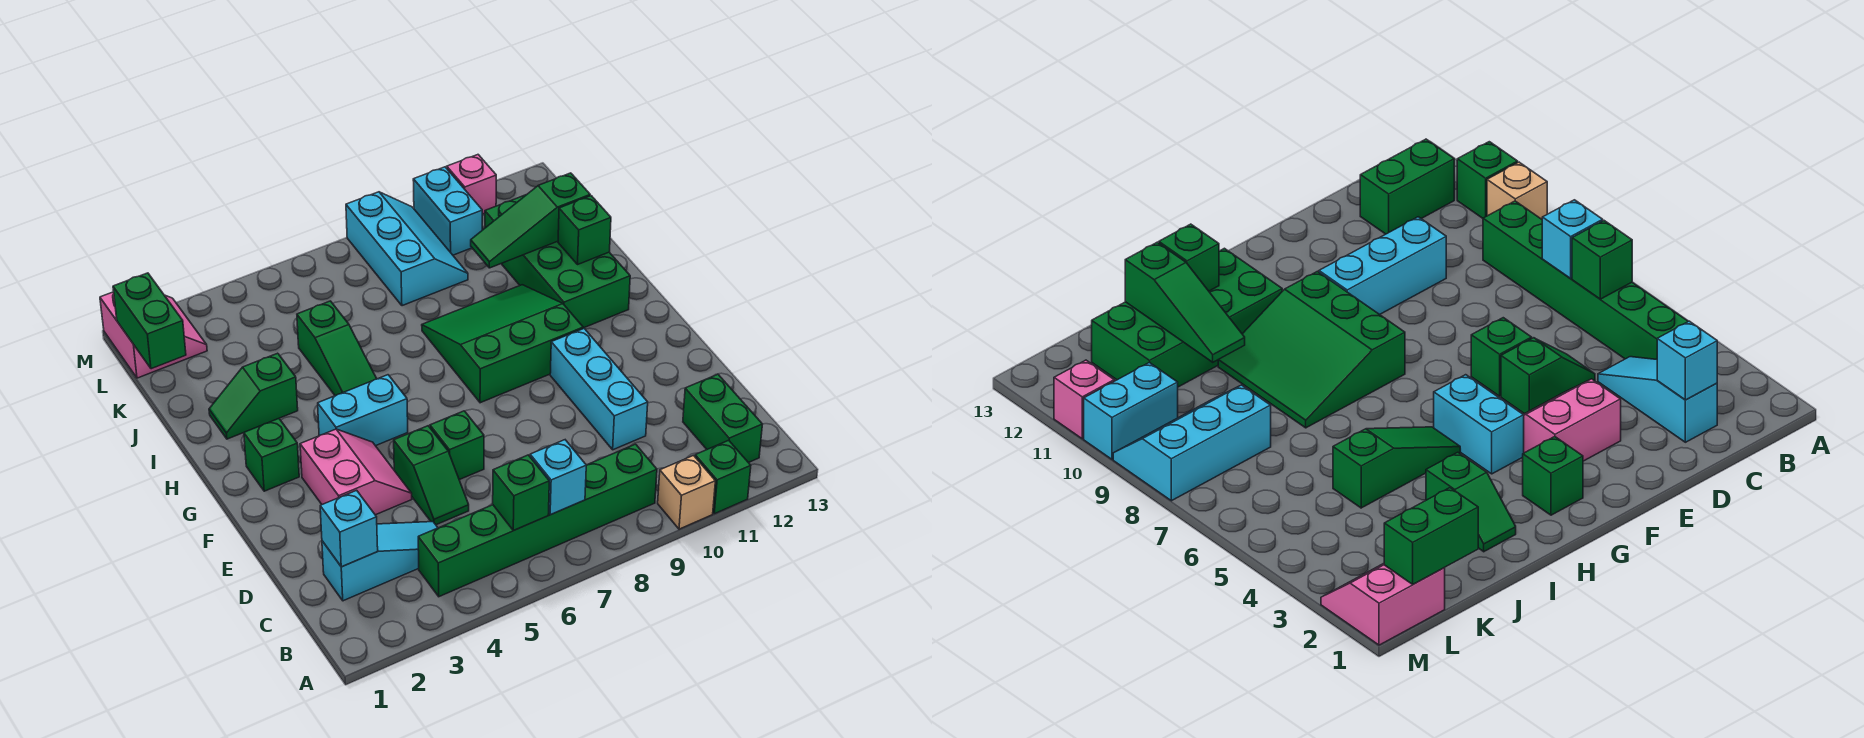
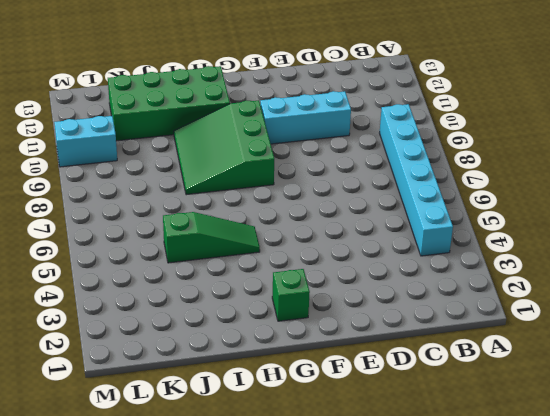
cyan brick B4:B9 level 1 -> green brick B4:B9 level 1
none -> tan brick A10 level 1
none -> green brick A11 level 1
none -> green brick B12:C12 level 1

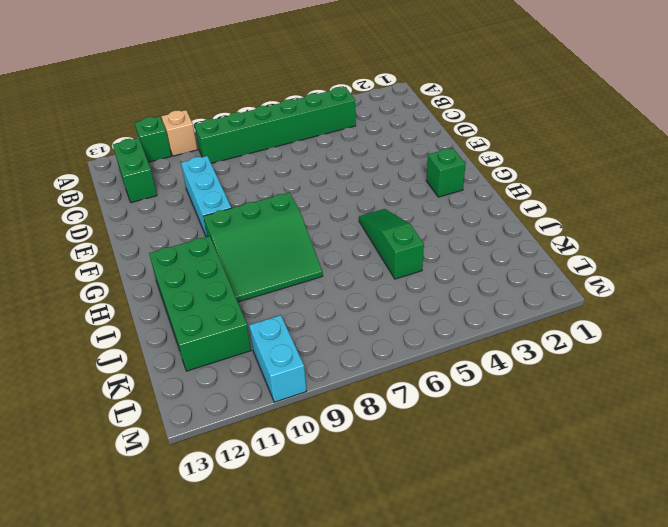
none -> cyan slope C2:C4 level 1 top 2
none -> green slope D5:E5 level 1 top E
none -> pink slope E3:F4 level 1 top 3

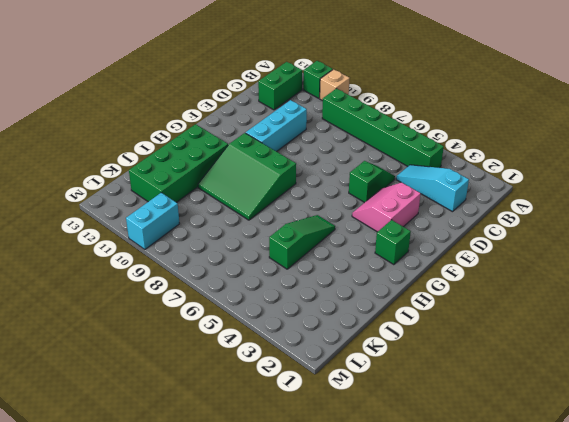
none -> green brick E6 level 1
none -> cyan brick G4:G5 level 1
none -> green slope I2:I3 level 1 top 3

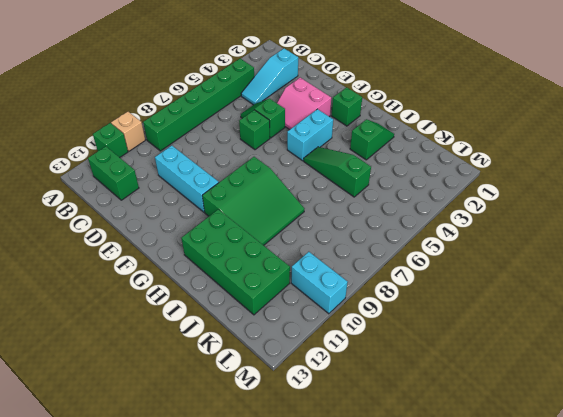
none -> cyan slope K8:M9 level 1 top 8
none -> pink slope L1:M2 level 1 top 1
none -> pink brick M11 level 1

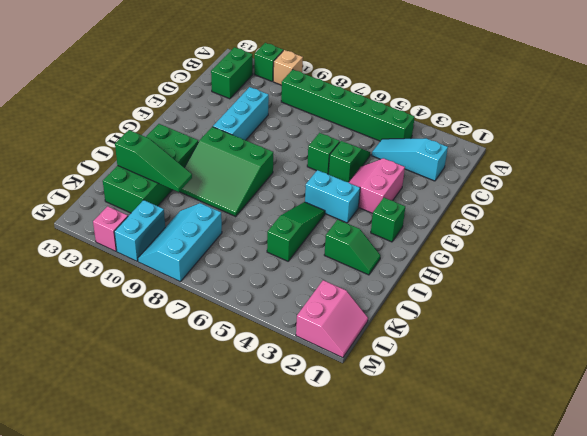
pink slope L1:M2 level 1 top 2 -> pink slope L1:M2 level 1 top 1
none -> green brick B6 level 2
none -> cyan brick B7 level 2
none -> cyan brick C2 level 2

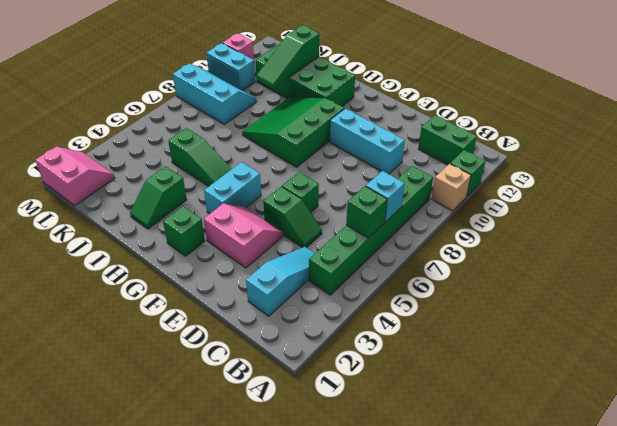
none -> cyan brick C2 level 2
none -> green brick I12 level 2
none -> green brick K1:L1 level 2

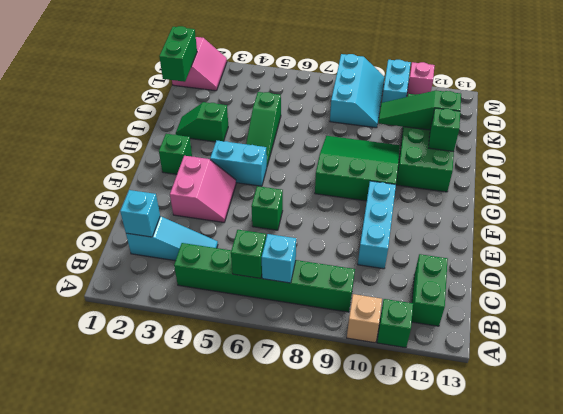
none -> green slope D5:E5 level 1 top E

